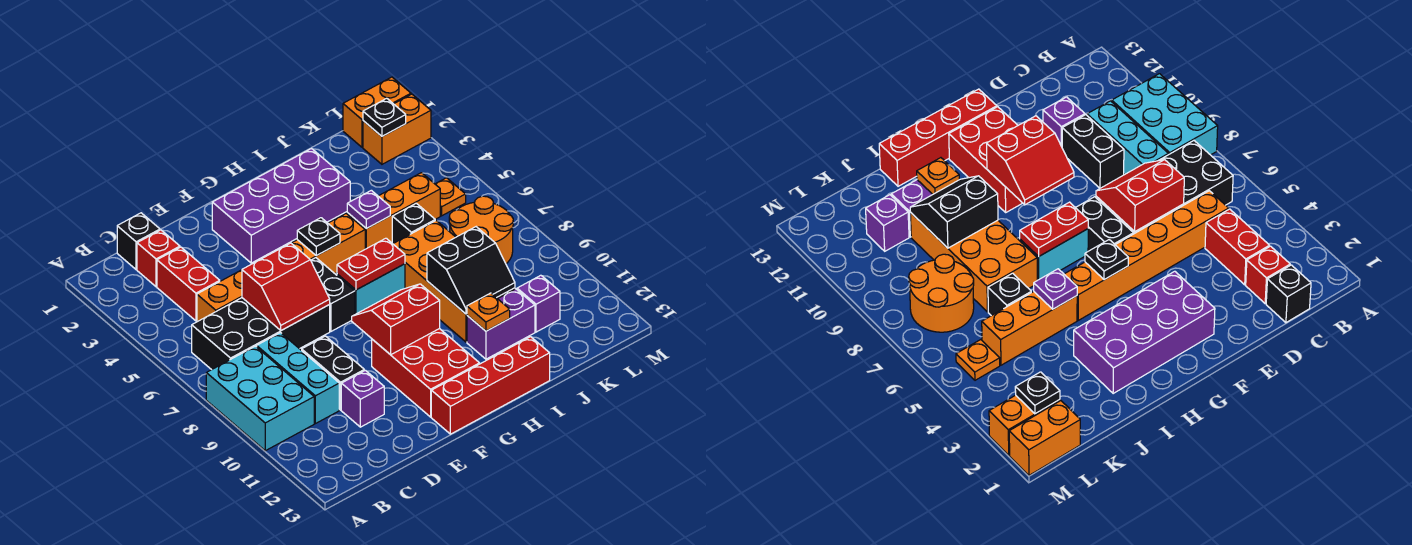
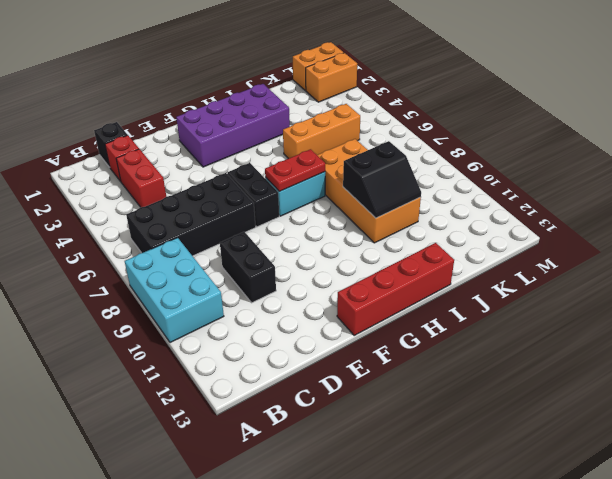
none -> orange brick C5:H5 level 1
none -> cyan brick C8:C10 level 1
none -> purple brick D11 level 1
none -> red brick F10:G12 level 1

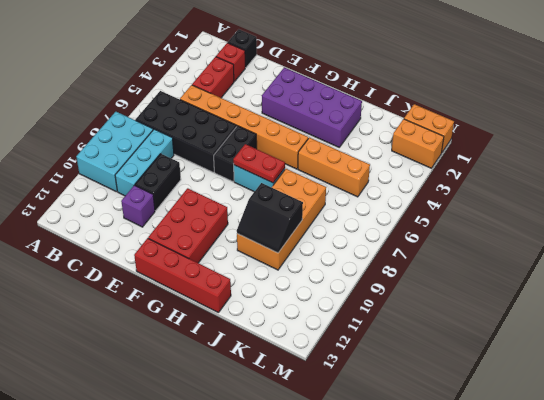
none -> purple brick I11:J11 level 1
none -> black brick J6 level 1
none -> orange round brick K7:L8 level 1
none -> purple brick K11 level 1

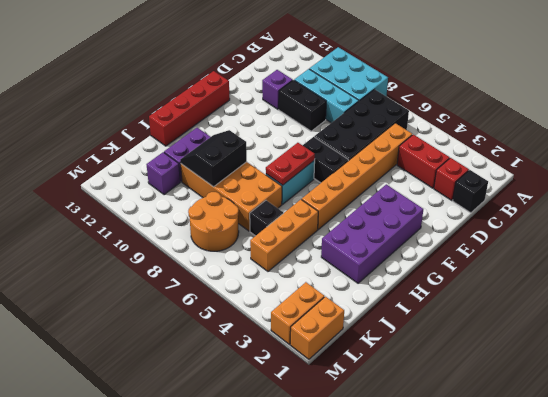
none -> red brick F10:G12 level 1
none -> orange plate L5 level 1
none -> red slope D6:E7 level 2 top 6
none -> red slope F9:G10 level 2 top 10

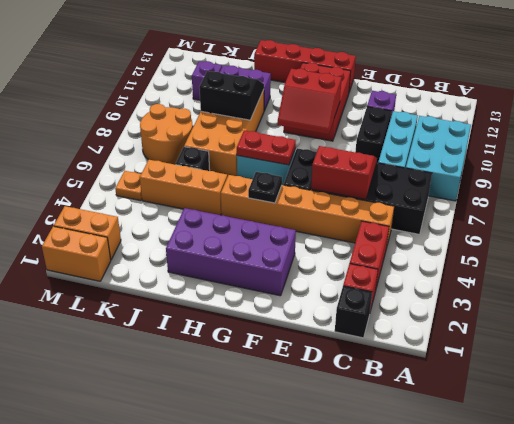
none -> purple plate I5 level 2
none -> orange plate I11 level 2
none -> black plate L2 level 2

